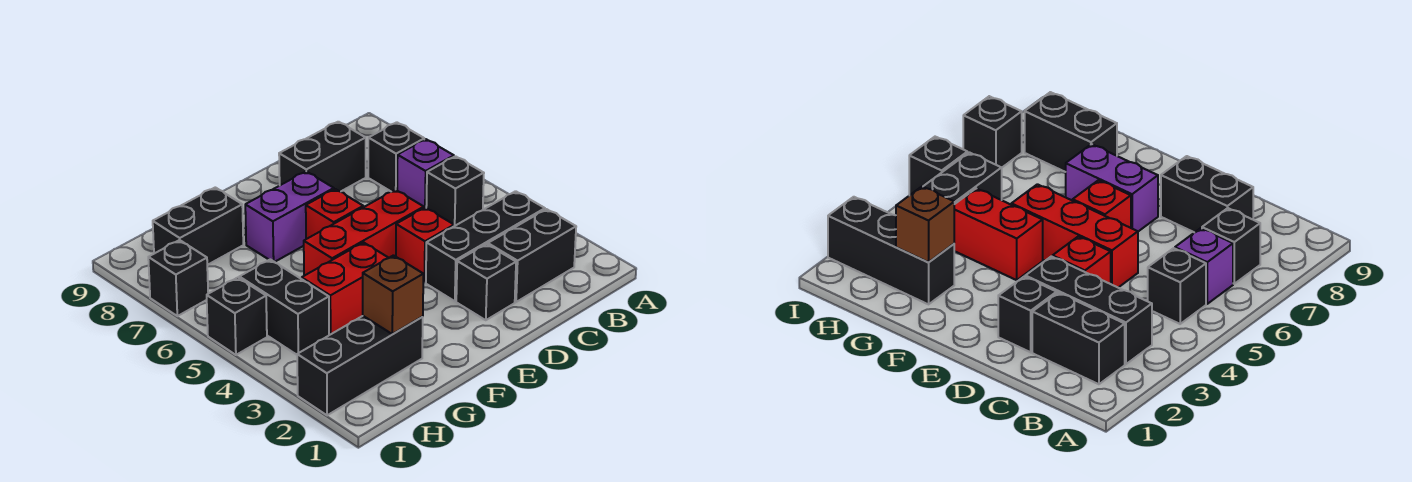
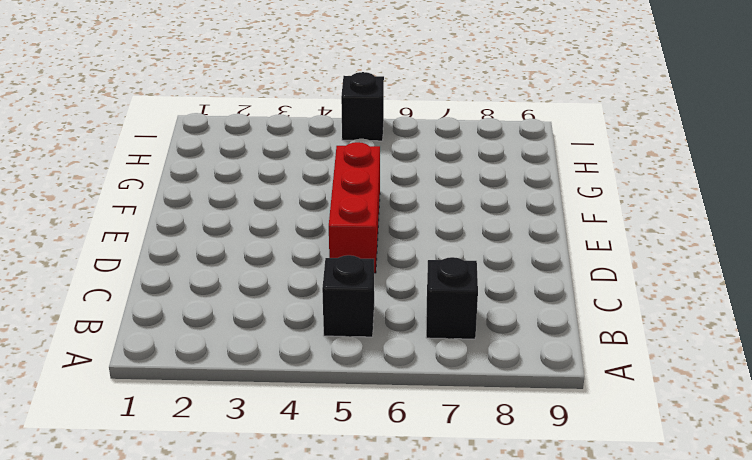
none -> black brick B2:C2 level 1
none -> black brick B3:D3 level 1
none -> purple brick B6 level 1

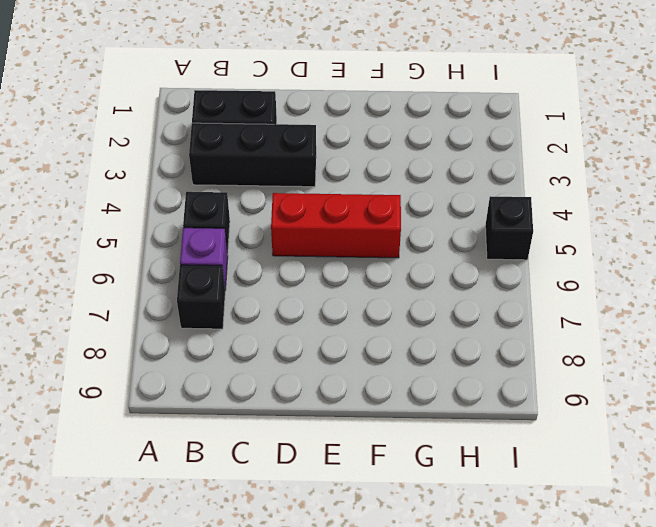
none -> black brick C8:D8 level 1
none -> black brick D2 level 1
none -> red brick D4 level 1

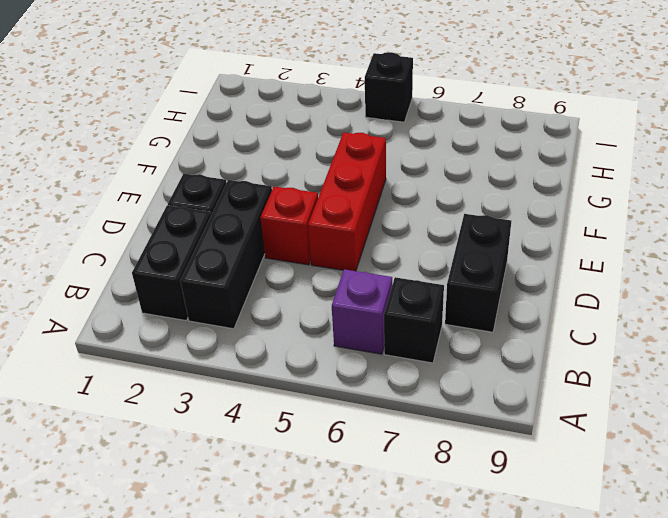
none -> black brick B5 level 1
none -> red brick E6 level 1
none -> purple brick E7:F7 level 1

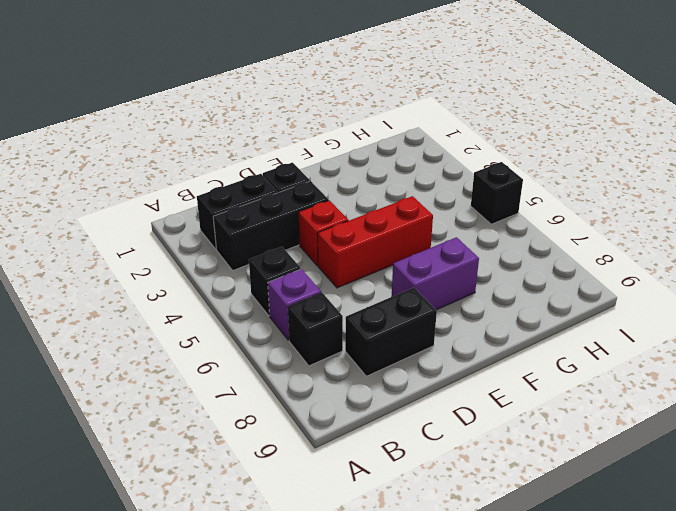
none -> red brick E6 level 1
none -> red brick F4:G4 level 1
none -> black brick G2:I2 level 1

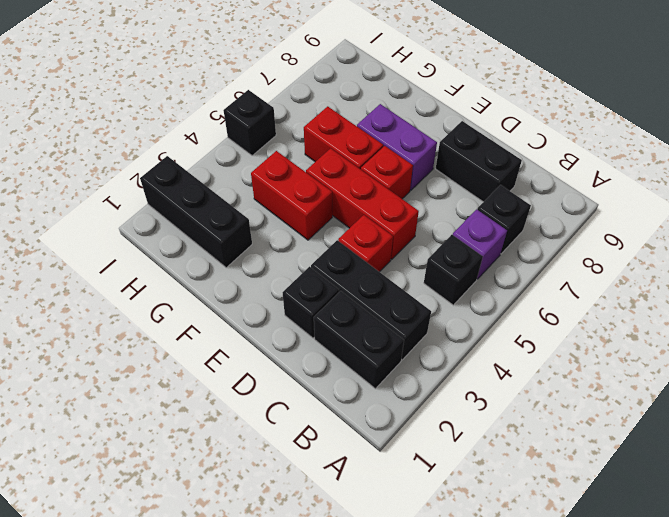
red brick F6:G6 level 1 -> none
none -> black brick G8:H8 level 1
none -> black brick H4:H5 level 1
none -> black brick I7 level 1

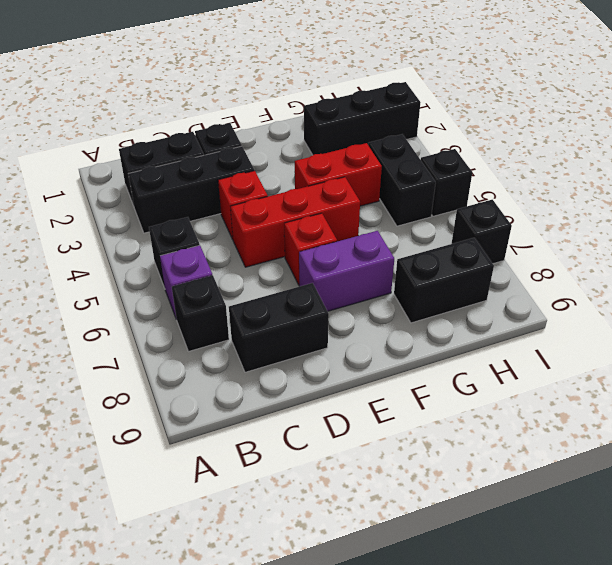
none -> brown brick G2 level 2

